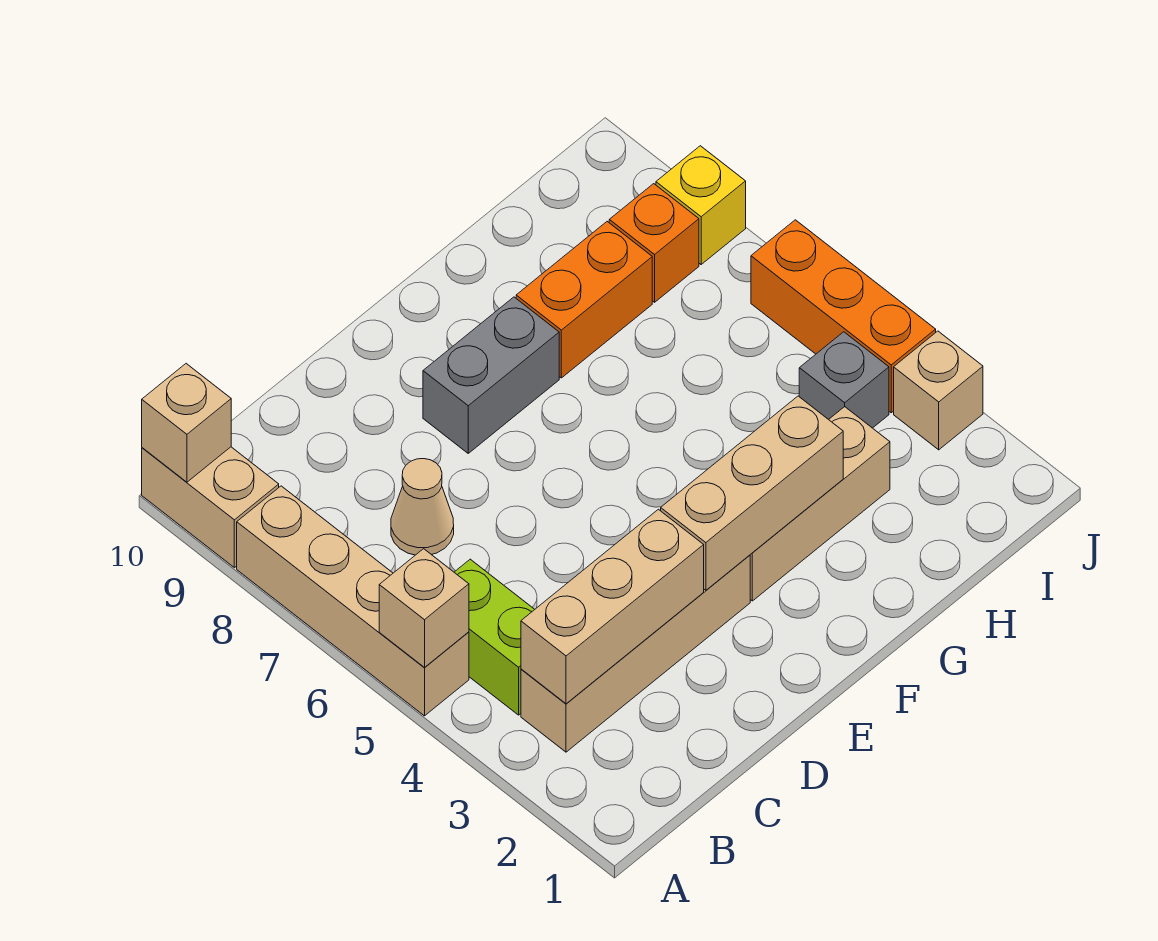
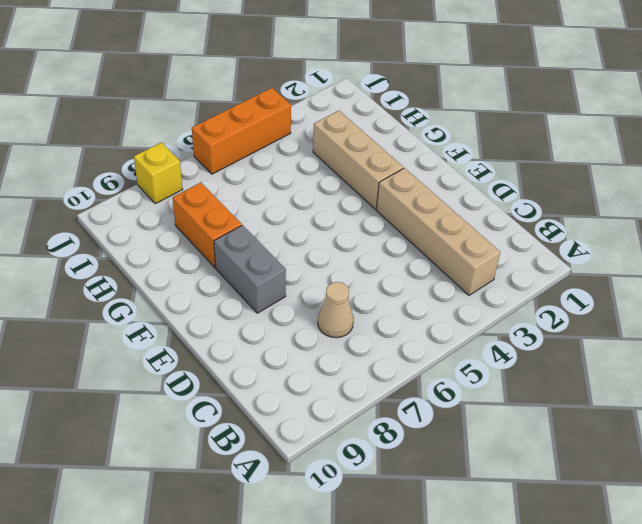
none -> tan brick A5:A8 level 1
none -> tan brick A9:A10 level 1
none -> lime brick B4:B5 level 1

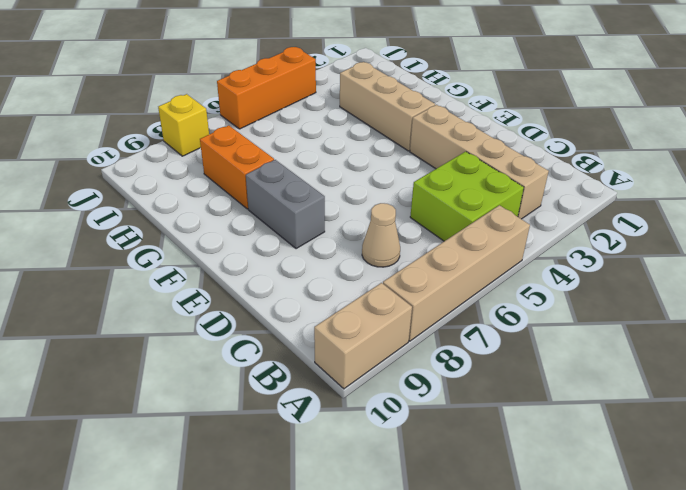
lime brick B4:C5 level 1 -> lime brick B4:B5 level 1
none -> grey brick I4 level 1
none -> orange brick I8 level 1
none -> tan brick J3 level 1

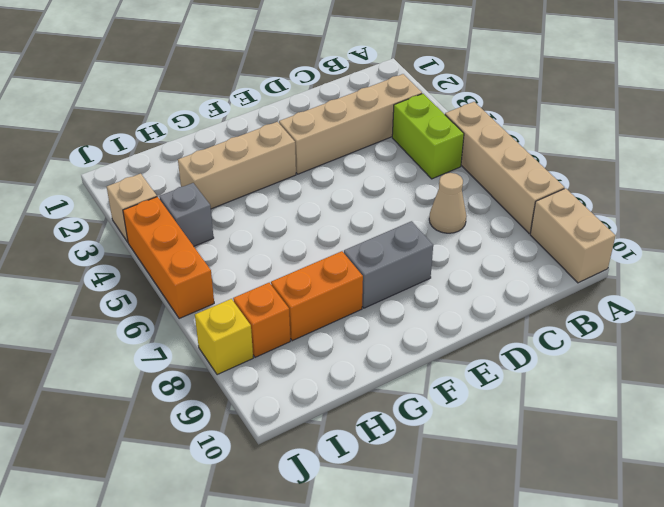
none -> tan brick A5 level 2
none -> tan brick A10 level 2
none -> tan brick B3:D3 level 2

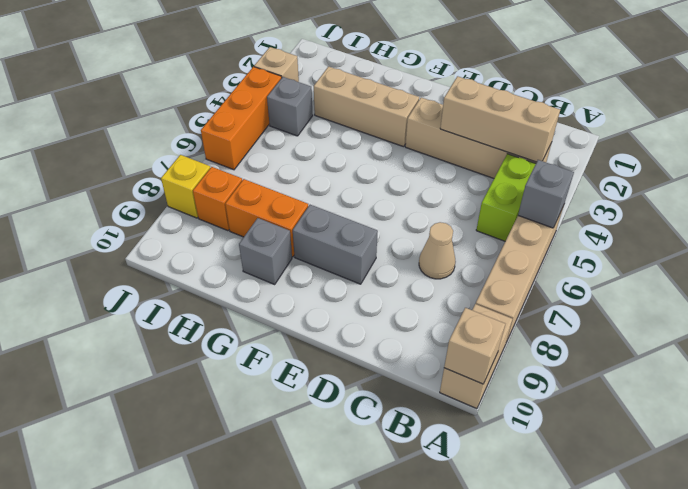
grey brick A5 level 2 -> tan brick A5 level 2
grey brick G9 level 1 -> none
none -> tan brick E3:G3 level 2

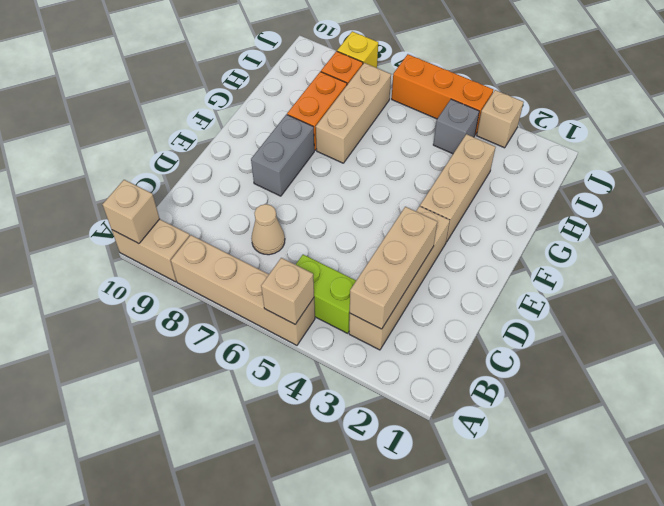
tan brick G7:I7 level 1 -> tan brick E3:G3 level 2

